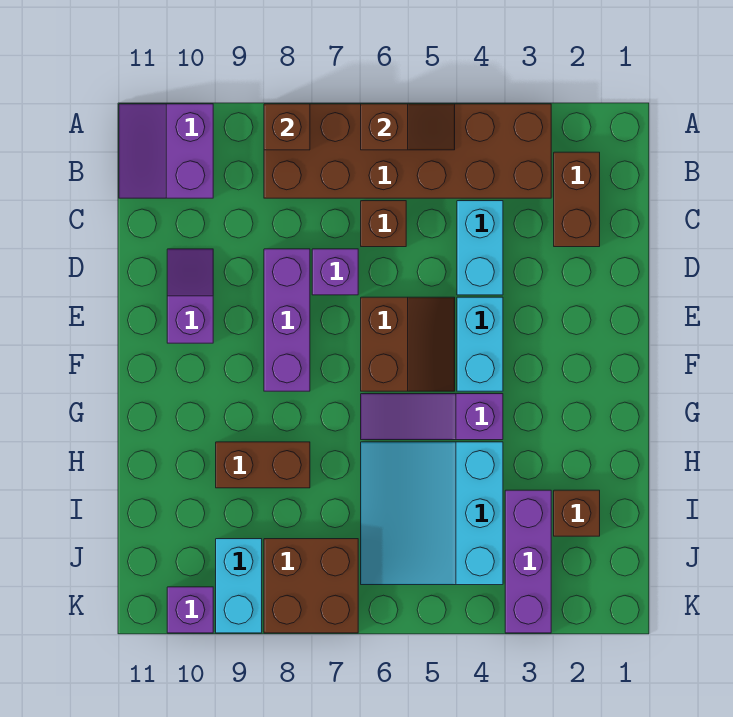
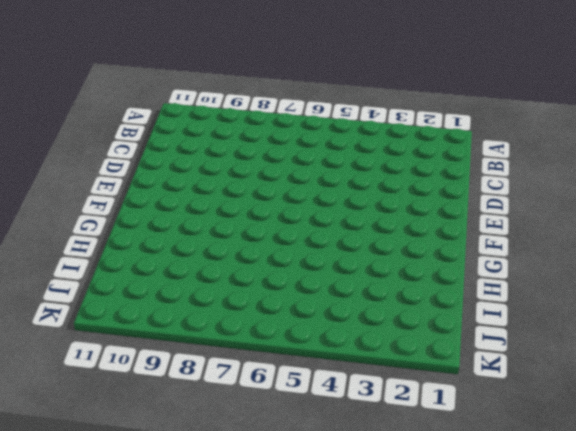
none -> brown brick A3:B8 level 1
none -> purple slope A10:B11 level 1 top 10
none -> brown brick B2:C2 level 1

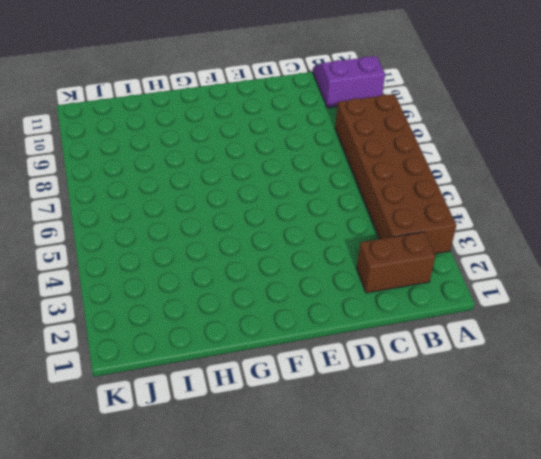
none -> cyan brick C4:D4 level 1
none -> brown brick C6 level 1
none -> purple brick D7 level 1

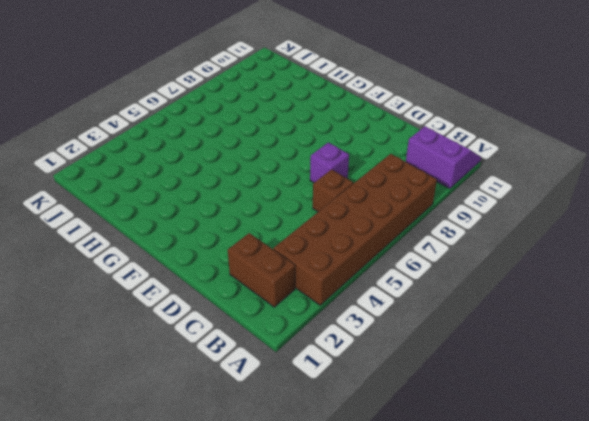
none -> cyan brick C4:D4 level 1
none -> purple brick D8:F8 level 1
none -> purple slope D10:E10 level 1 top E

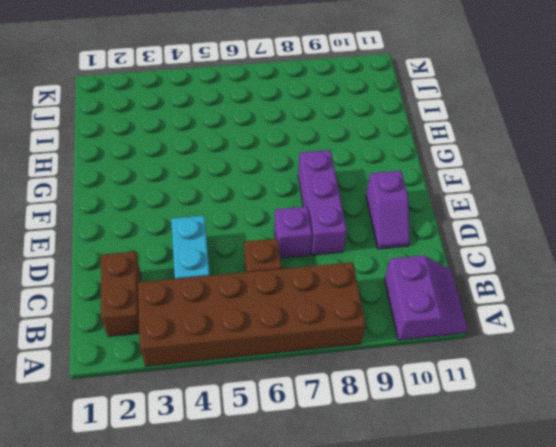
none -> cyan brick E4:F4 level 1
none -> brown slope E5:F6 level 1 top 6
none -> purple slope G4:G6 level 1 top 4

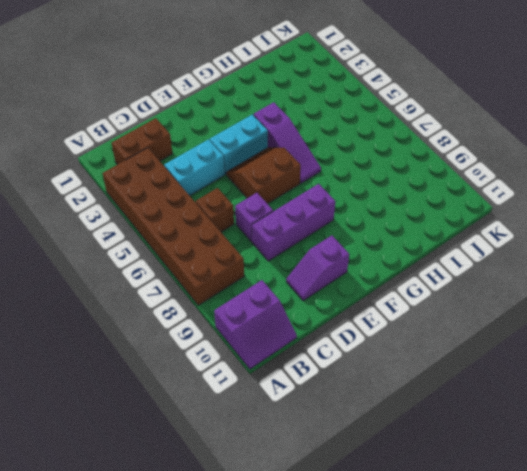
none -> cyan slope H4:J6 level 1 top 4
none -> brown brick H8:H9 level 1
none -> brown brick I2 level 1

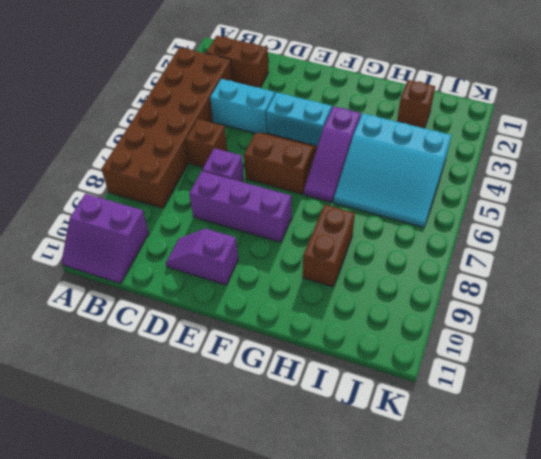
none -> purple brick I3:K3 level 1
none -> brown brick J7:K8 level 1
none -> cyan brick J9:K9 level 1

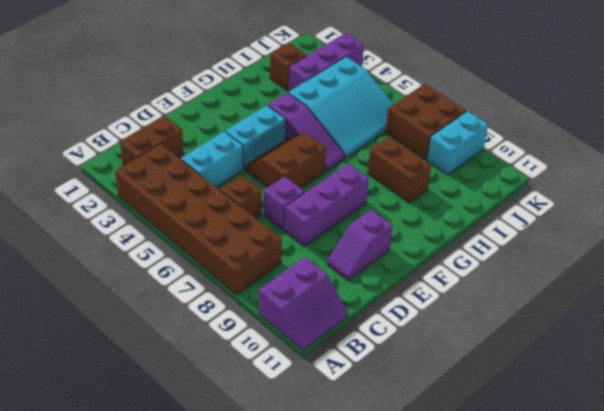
none -> purple brick K10 level 1
none -> brown slope A5:A6 level 2 top 6
none -> brown brick A8 level 2

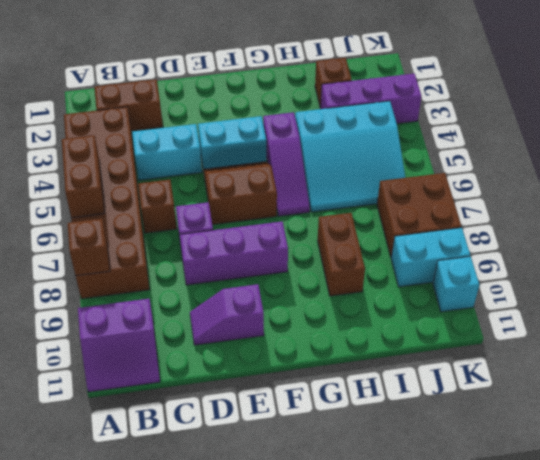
brown brick A5:A6 level 2 -> brown slope A5:A6 level 2 top 6
cyan brick K10 level 1 -> purple brick K10 level 1

